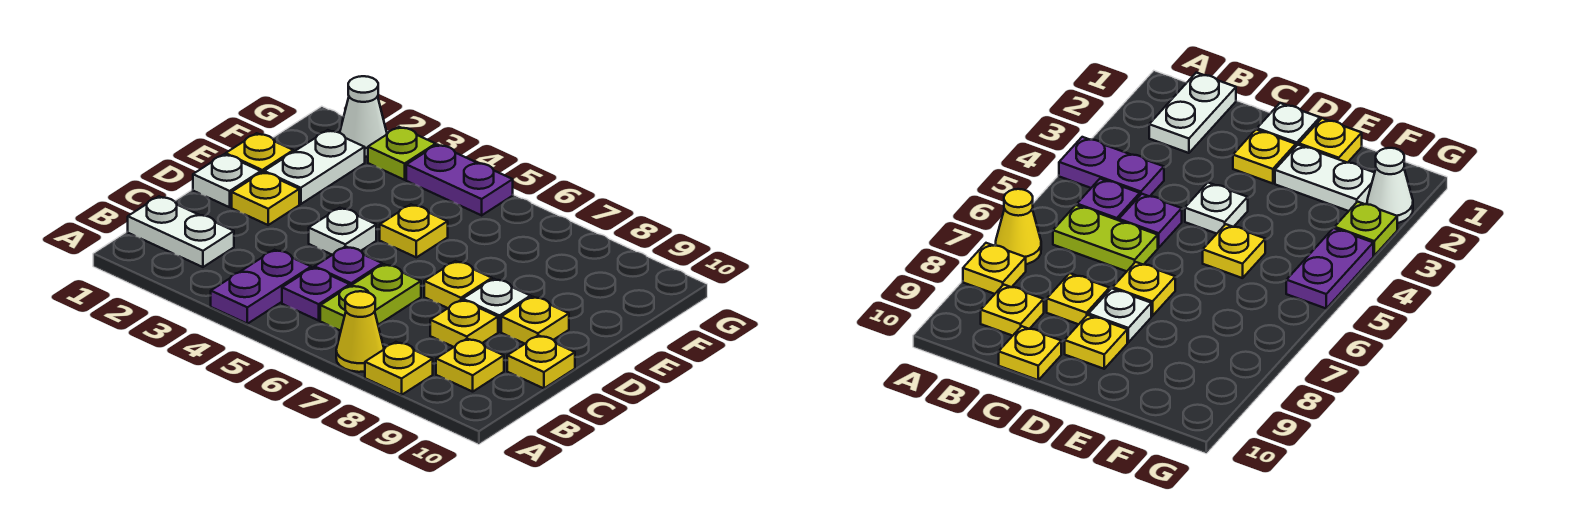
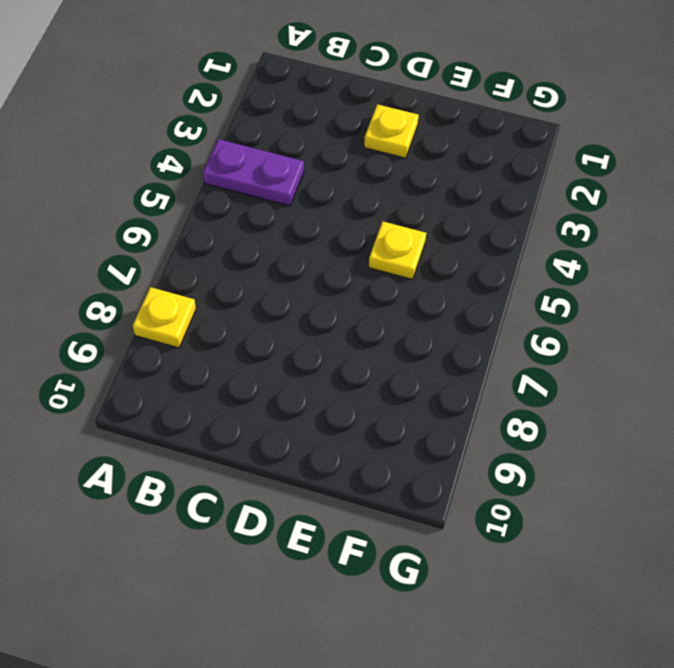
none -> yellow cone A7 level 1
none -> white plate B1:B2 level 1
none -> purple plate B5 level 1

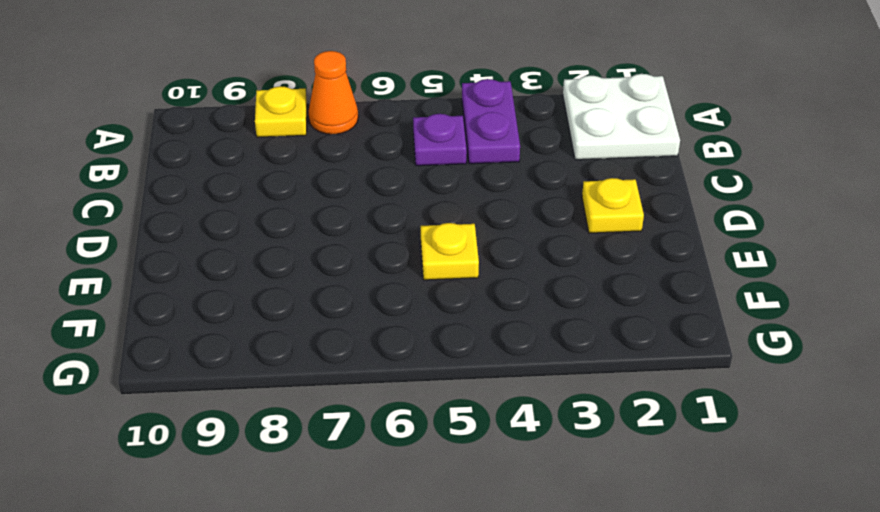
white plate A1:B2 level 1 -> white plate B1:B2 level 1
orange cone A7 level 1 -> yellow cone A7 level 1
none -> lime plate B6:C6 level 1
none -> yellow plate B9 level 1
none -> purple plate C5 level 1

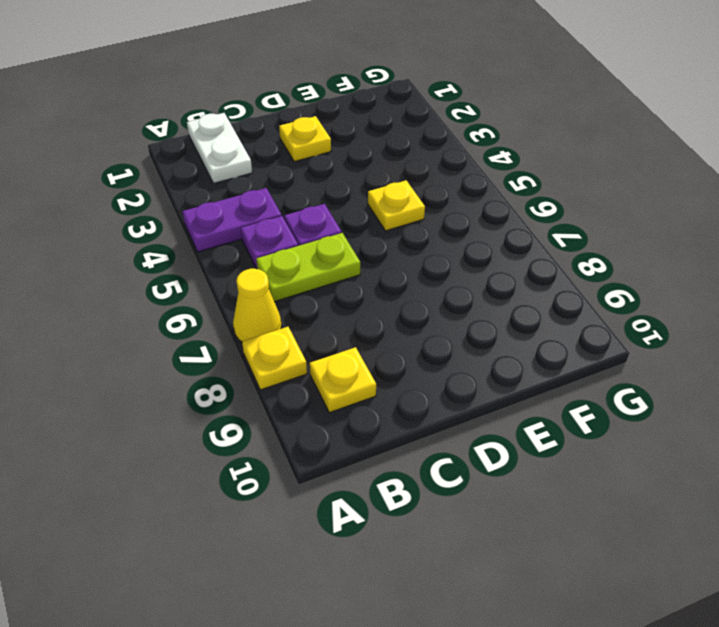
none -> yellow plate C8 level 1
none -> yellow plate C10 level 1
none -> white plate D1 level 1

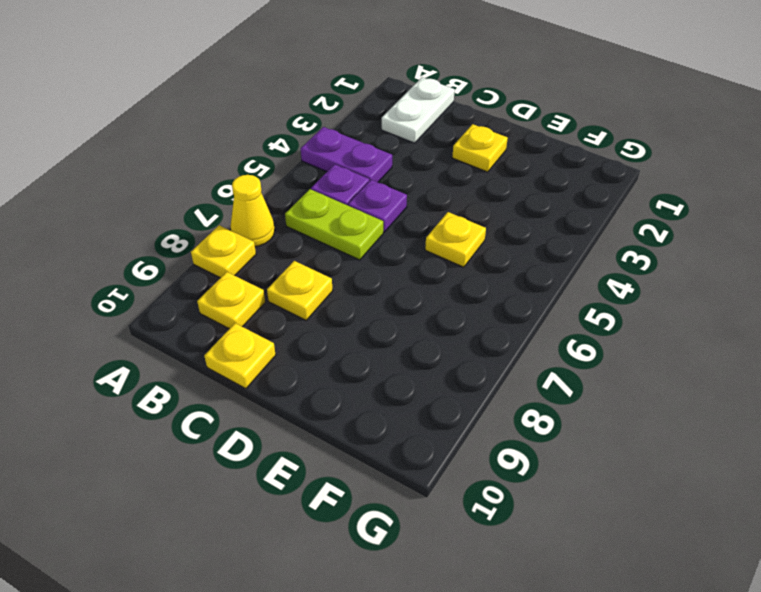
none -> white plate D1 level 1
none -> white plate D4 level 1
none -> yellow plate D7 level 1

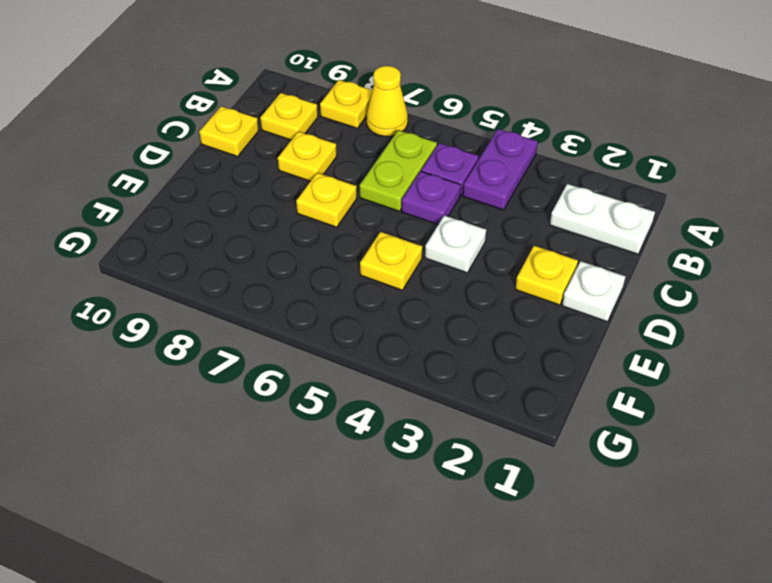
none -> white plate D8 level 1
none -> yellow plate D9 level 1
none -> yellow plate E1 level 1

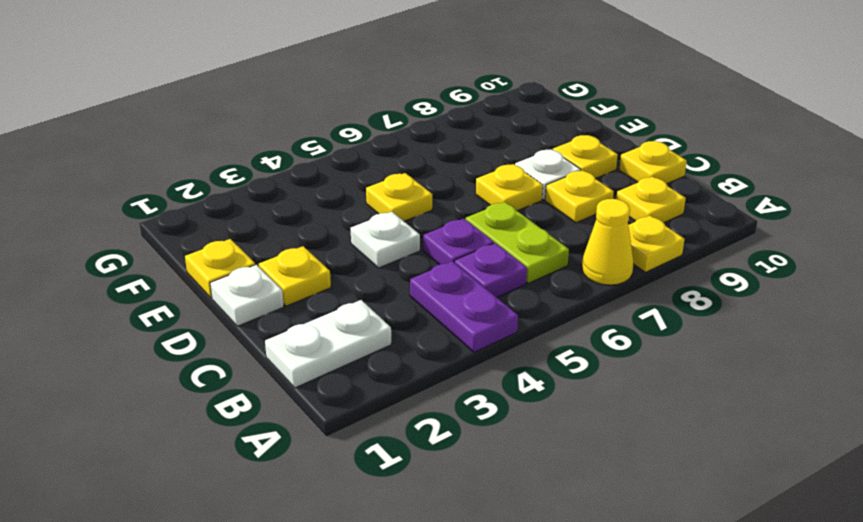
none -> white plate E2:F2 level 1
none -> white cone G2 level 1
none -> lime plate G3 level 1

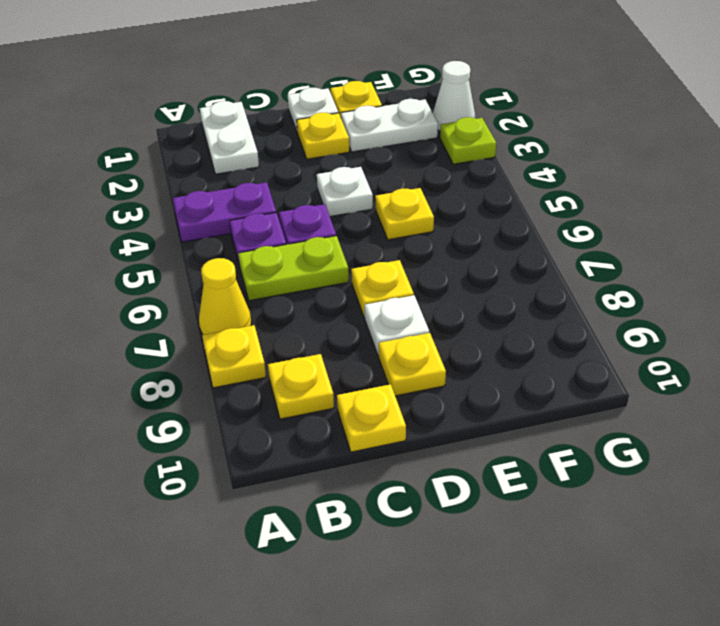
none -> yellow plate C8 level 1
none -> purple plate G4:G5 level 1

